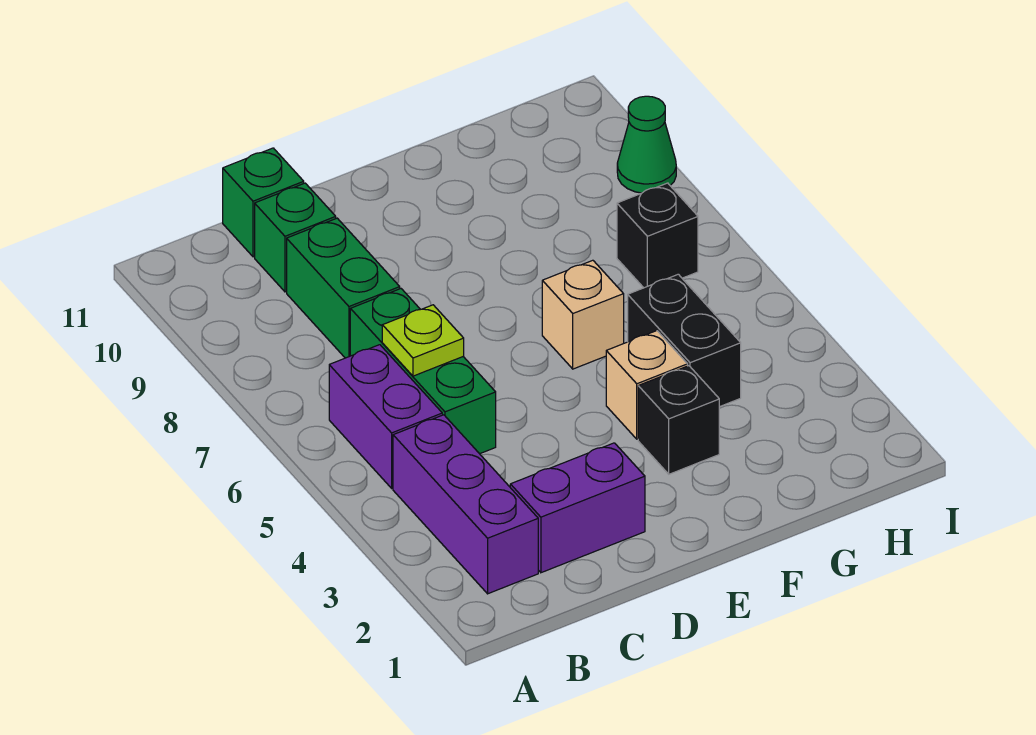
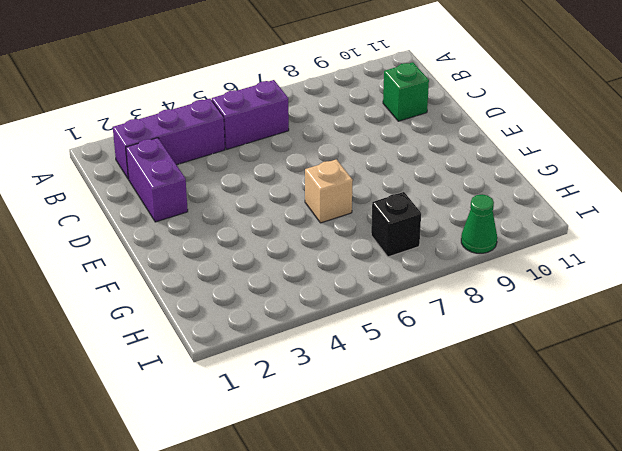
none -> green brick C5:C7 level 1
none -> green brick C8:C9 level 1
none -> green brick C11 level 1

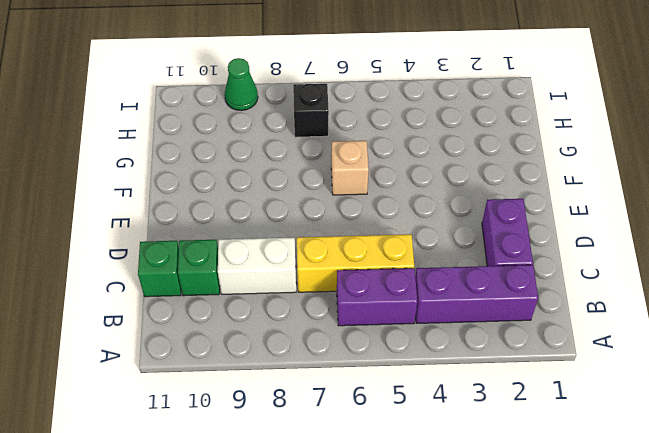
yellow brick C5:C7 level 1 -> green brick C5:C7 level 1
white brick C8:C9 level 1 -> green brick C8:C9 level 1
none -> black brick F3 level 1
none -> tan brick F4 level 1
none -> black brick G4:G5 level 1

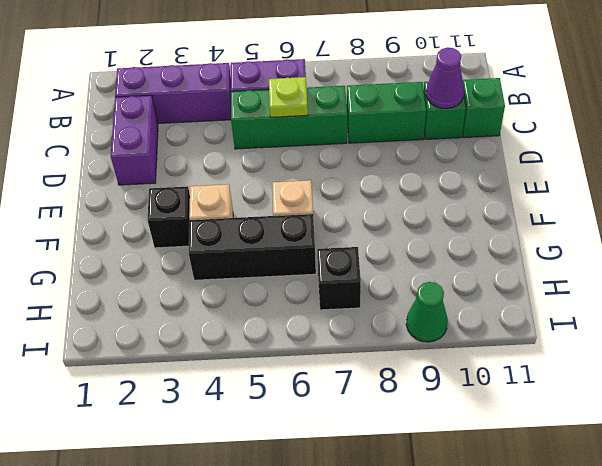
purple cone C10 level 2 -> none
black brick G4:G6 level 1 -> black brick G4:G5 level 1

